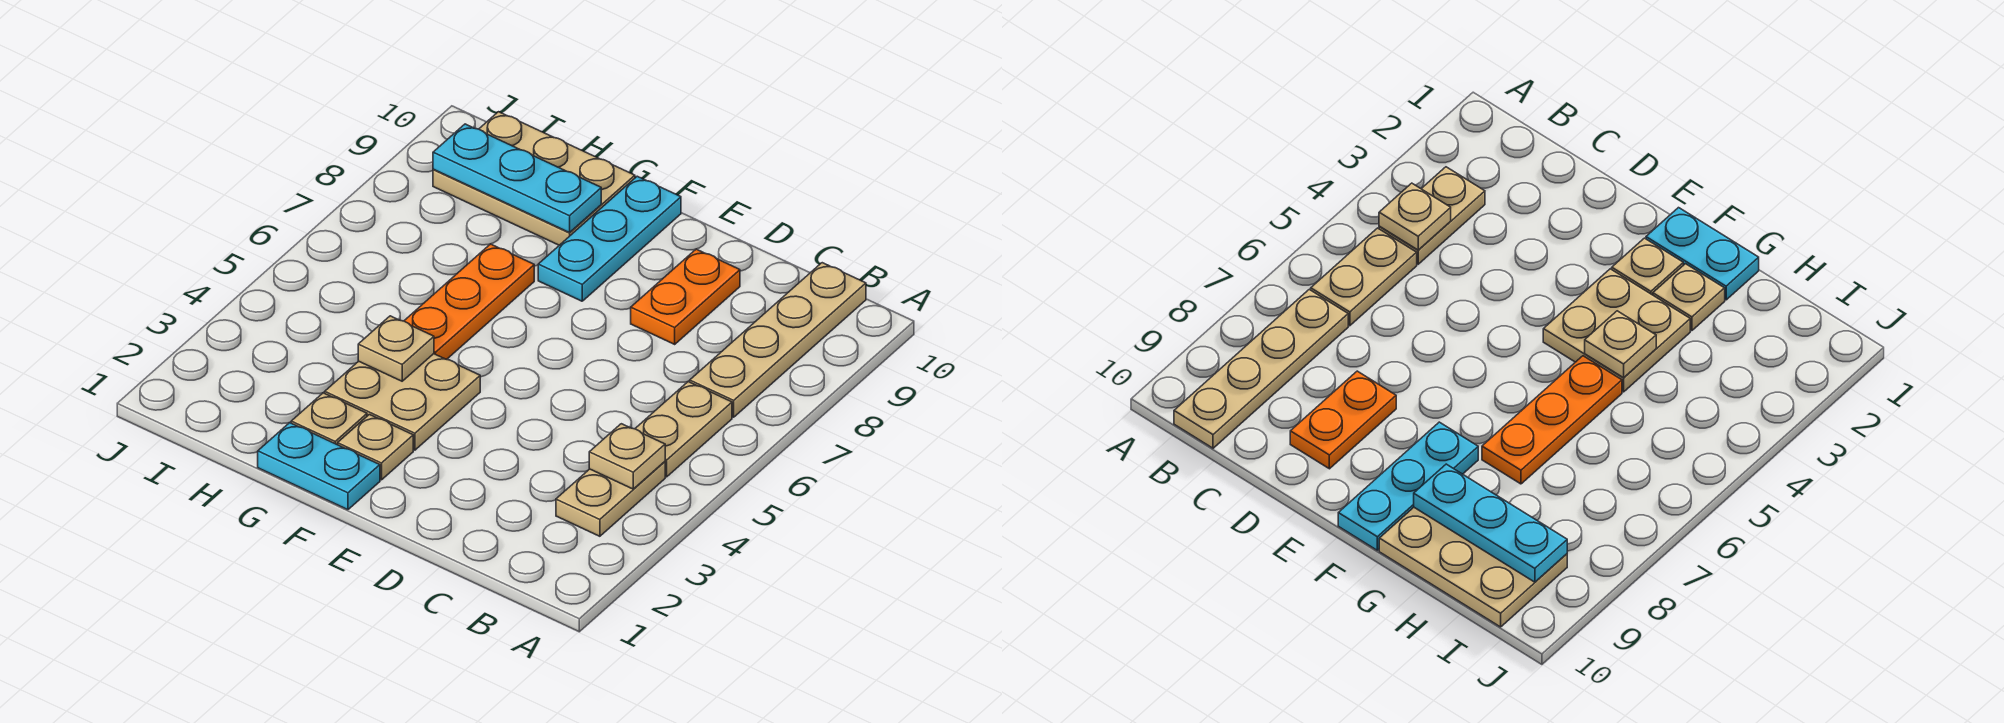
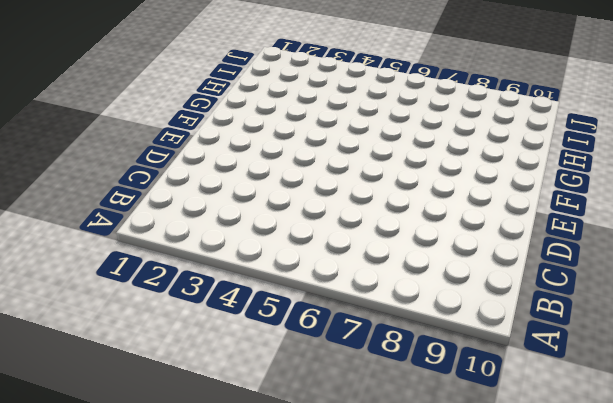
none -> tan plate B3:B4 level 1
none -> tan plate B5:B6 level 1
none -> tan plate B7:B10 level 1

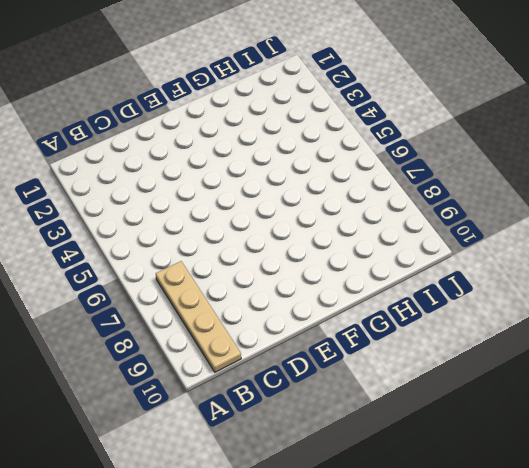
none -> tan plate B3:B4 level 1
none -> tan plate B5:B6 level 1
none -> orange plate D8:D9 level 1

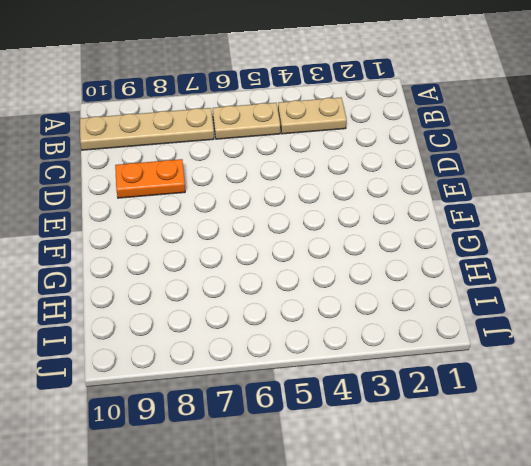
none -> cyan plate F1:G1 level 1
none -> tan plate F2 level 1
none -> tan plate F3:G4 level 1

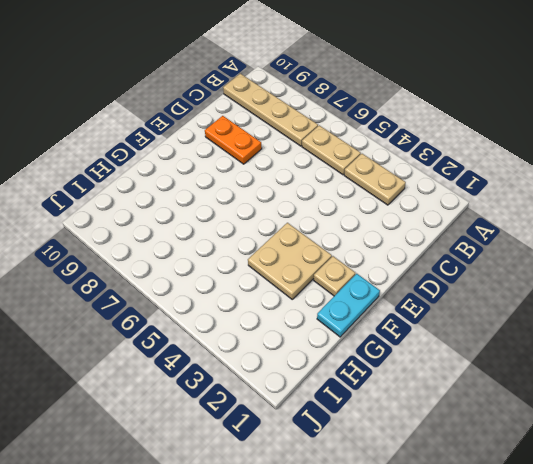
none -> cyan plate F8:F10 level 1
none -> tan plate G2 level 1
none -> orange plate G5:G7 level 1

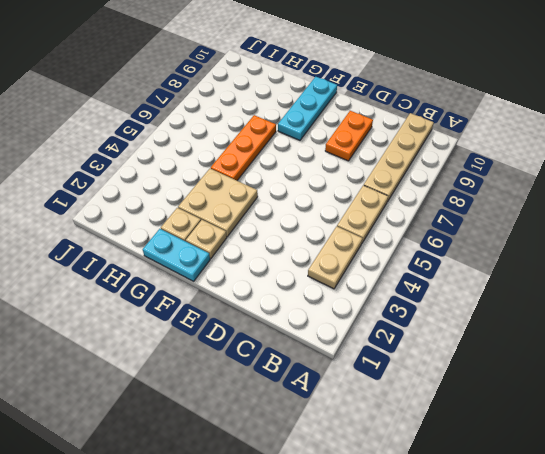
none -> tan plate G9:I10 level 1
none -> tan plate B4 level 2
none -> tan plate G4 level 2

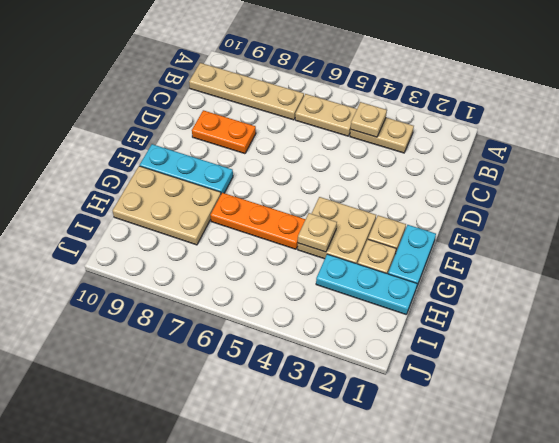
tan plate G8:H10 level 1 -> tan plate G9:I10 level 1
cyan plate H1:H3 level 1 -> cyan plate G9:I9 level 2

